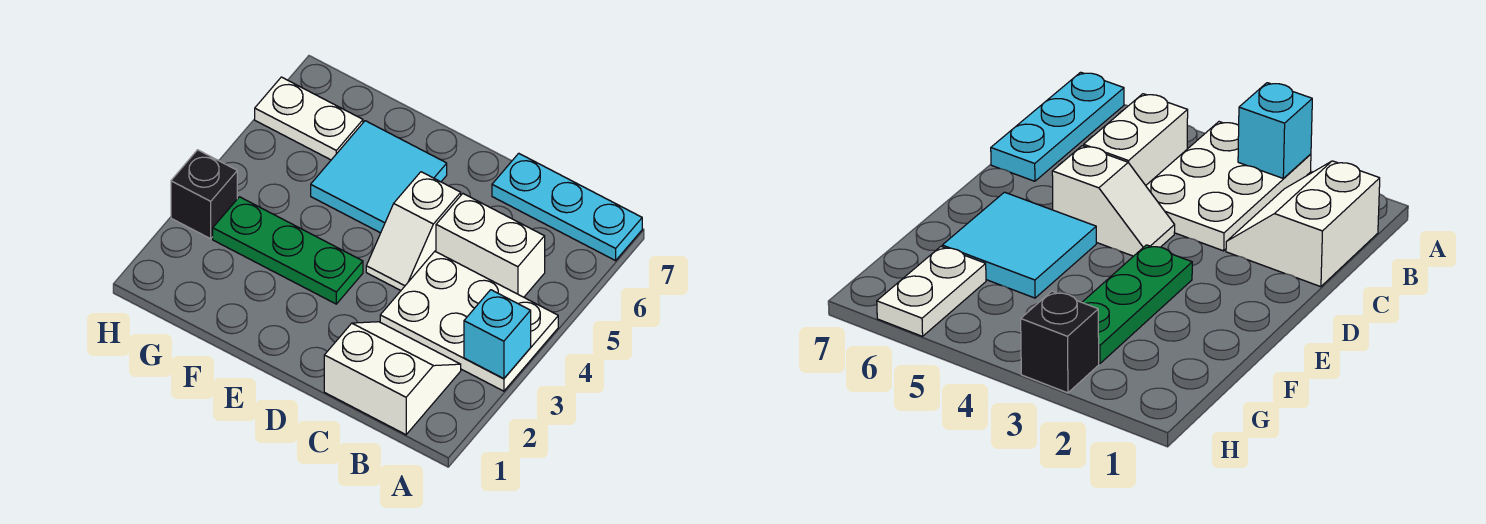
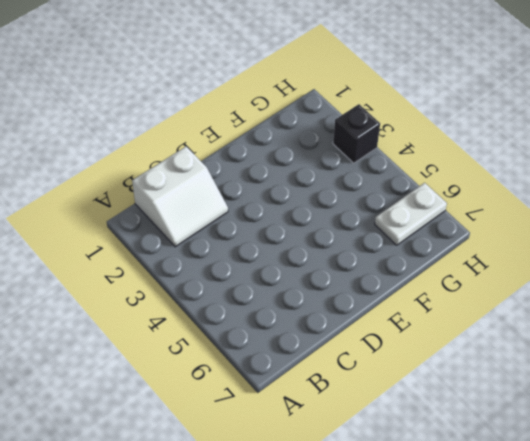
none -> white plate A3:C4 level 1
none -> cyan plate A7:C7 level 1

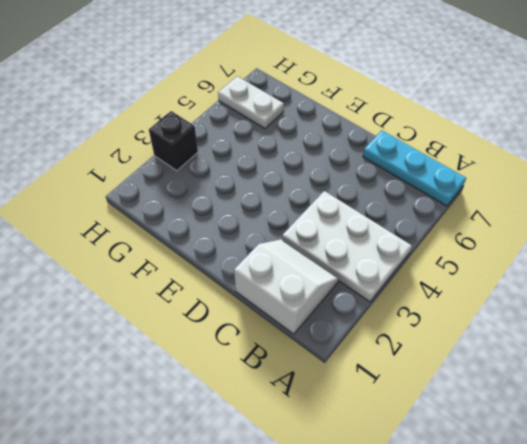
none -> white brick B5:C5 level 1
none -> white slope D4:D5 level 1 top 5

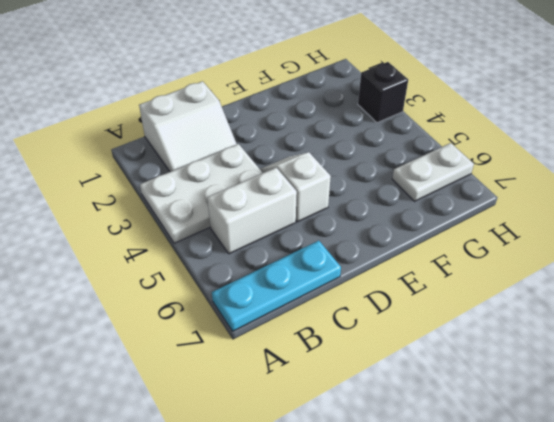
none -> green plate E3:G3 level 1
none -> cyan tile E5:F6 level 1

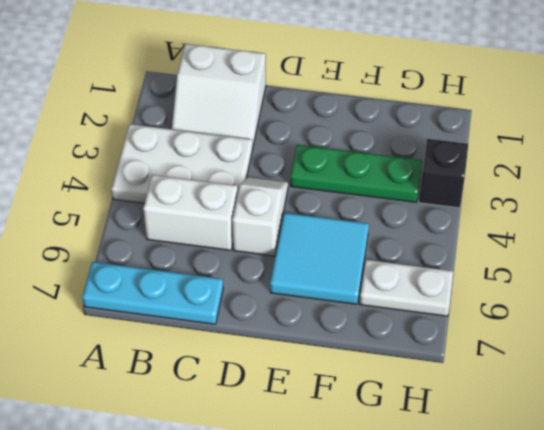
none -> cyan brick A3 level 2

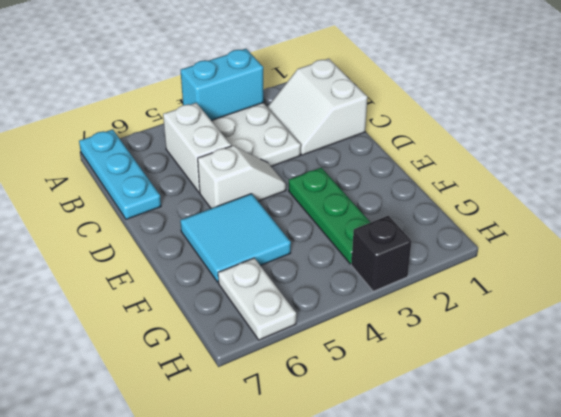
cyan brick A3:A4 level 2 -> cyan brick A3 level 2

